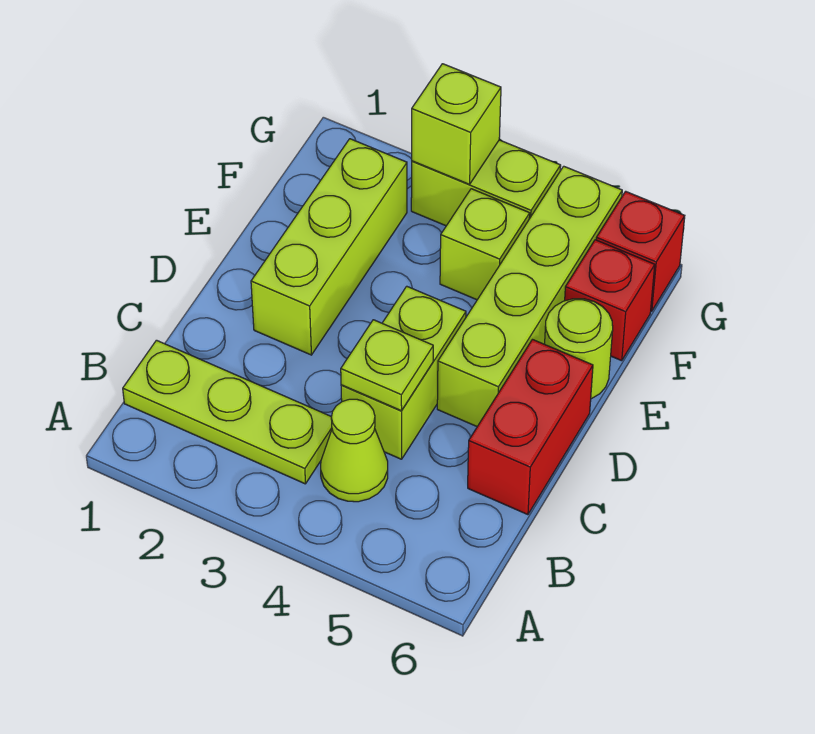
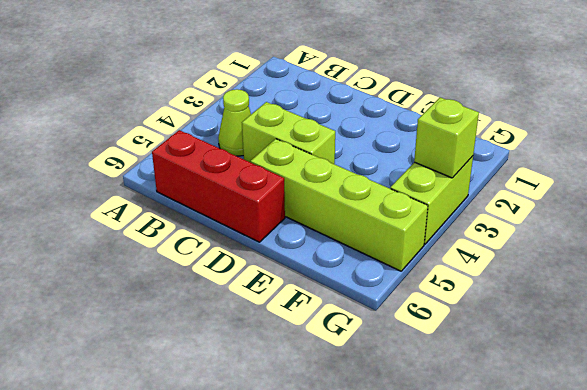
red brick B6:D6 level 1 -> red brick C6:D6 level 1
none -> lime plate B1:B3 level 1
none -> lime brick D2:F2 level 1
none -> lime round brick E6 level 1

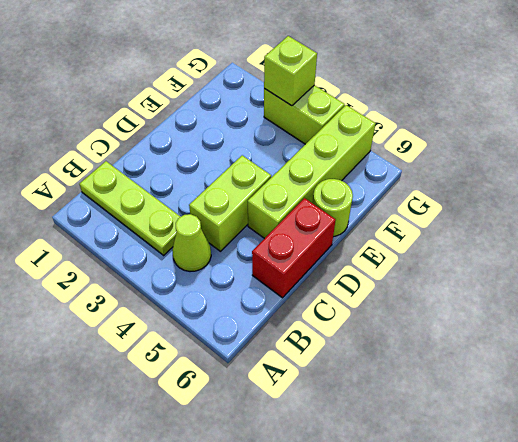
none -> lime brick D2:F2 level 1
none -> lime brick F4 level 1
none -> red brick F6 level 1

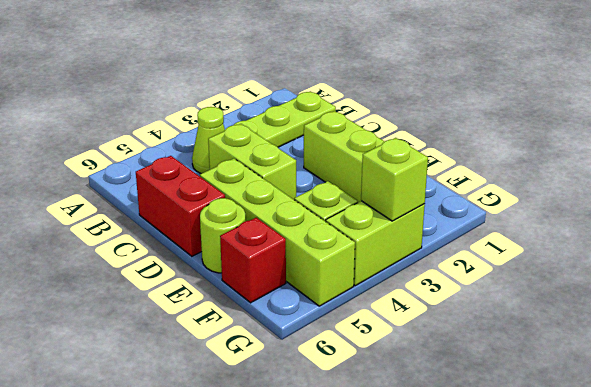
none -> red brick G6 level 1
none -> lime plate C4 level 2

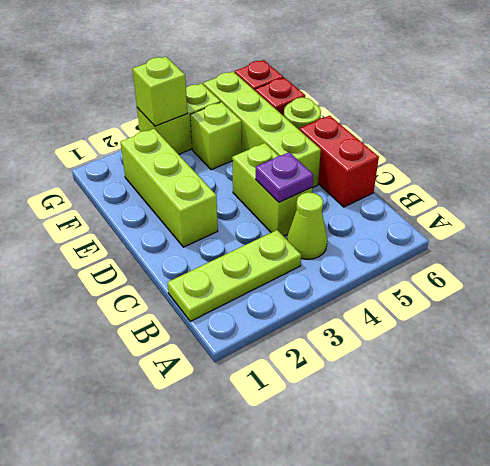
purple plate C4 level 2 -> lime plate C4 level 2

